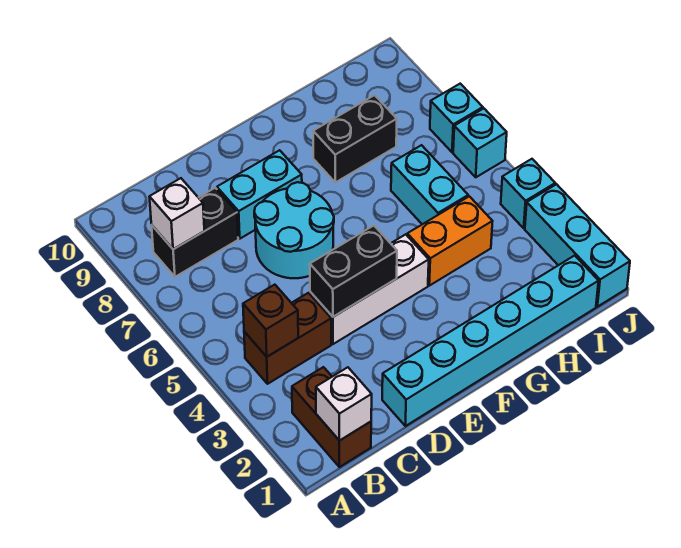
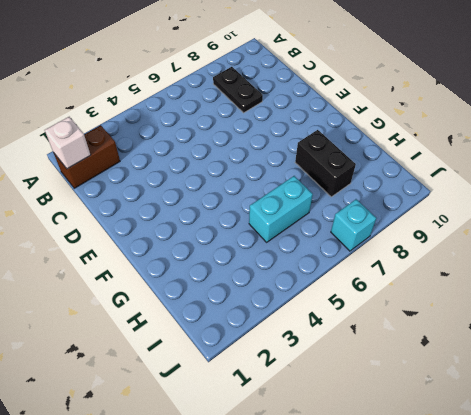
black plate B8:C8 level 1 -> black brick B8:C8 level 1
none -> brown brick B4:C4 level 1
none -> cyan brick D1:I1 level 1
none -> white brick D4:F4 level 1

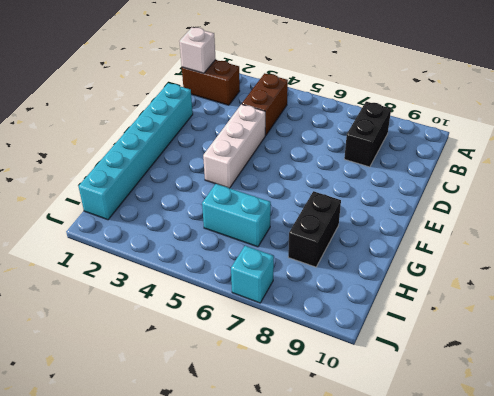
none -> cyan round brick D6:E7 level 1
none -> cyan brick D8:E8 level 1
none -> orange brick G4:H4 level 1

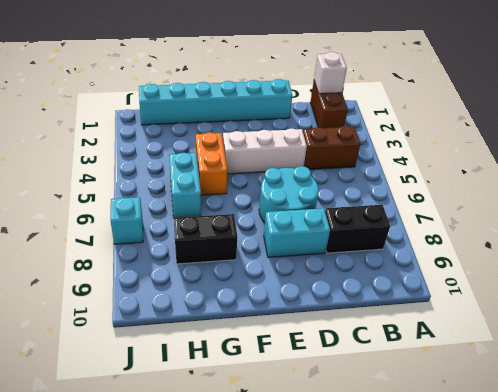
orange brick G4:G5 level 1 -> orange brick G4:H4 level 1
none -> cyan brick J1:J3 level 1
none -> cyan brick J4 level 1
none -> cyan brick J6 level 1

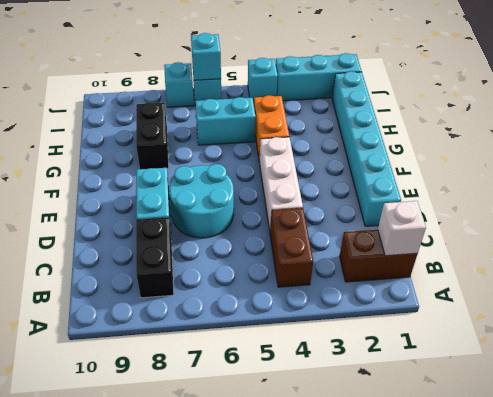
cyan brick J6 level 2 -> none
none -> brown brick B4 level 2
none -> white brick B8 level 2
none -> black brick D4:E4 level 2

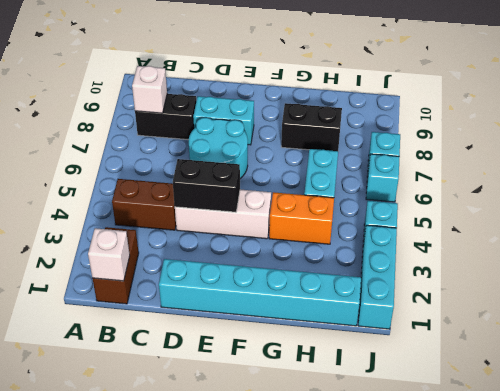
none -> brown brick B4 level 2

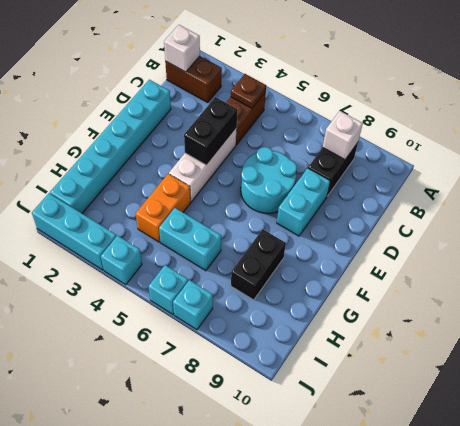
brown plate B4 level 2 -> brown brick B4 level 2

